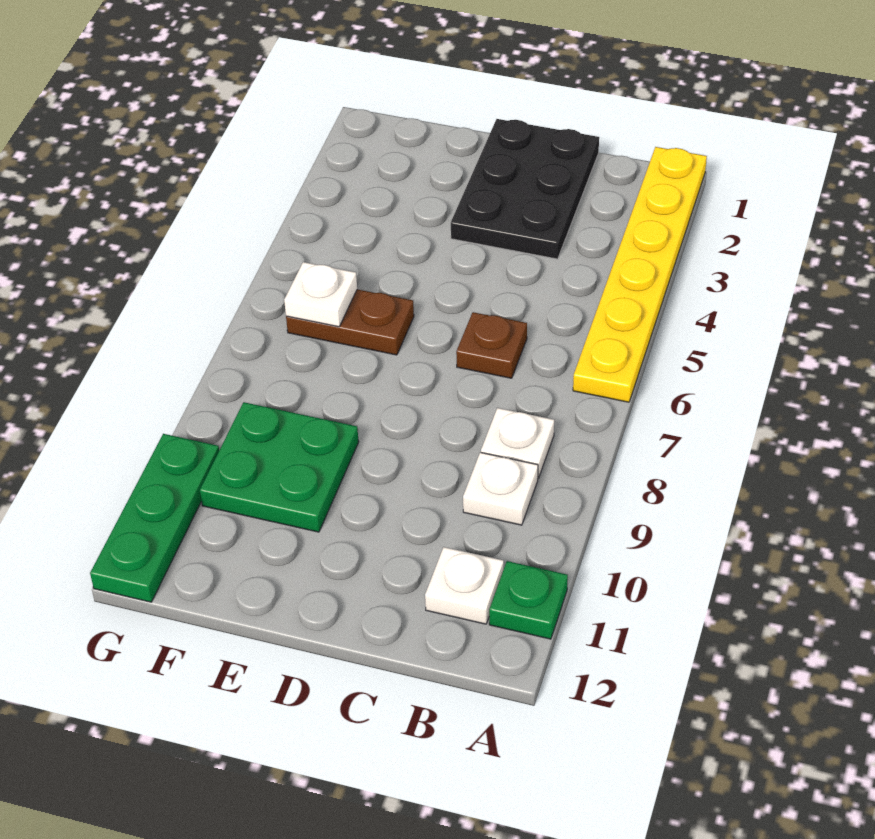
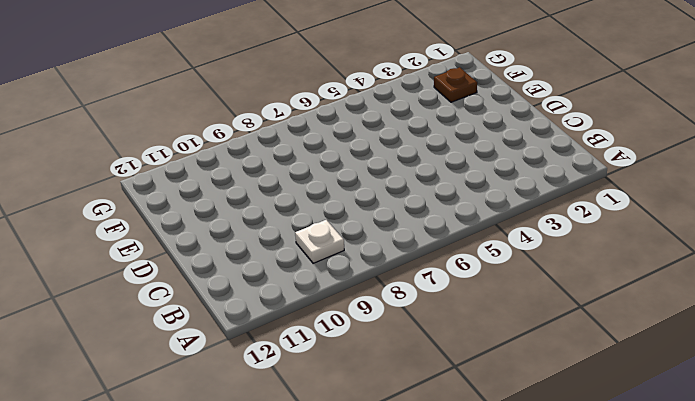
brown plate F2 level 1 -> brown plate C6 level 1
none -> yellow plate A1:A6 level 1
none -> green plate A11 level 1

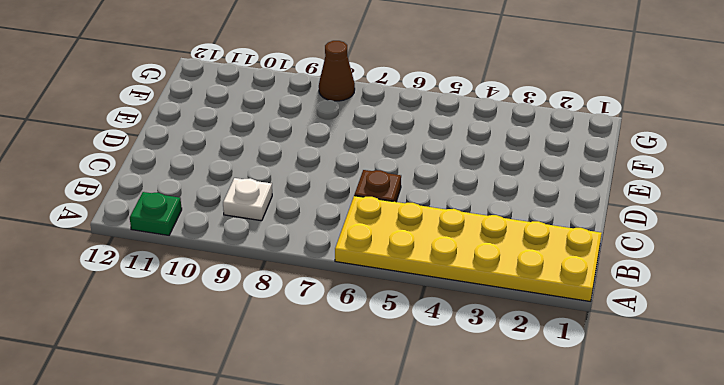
yellow plate A1:B6 level 1 -> yellow plate A1:A6 level 1
brown cone G8 level 1 -> none
none -> white plate B8 level 1
none -> white plate B11 level 1

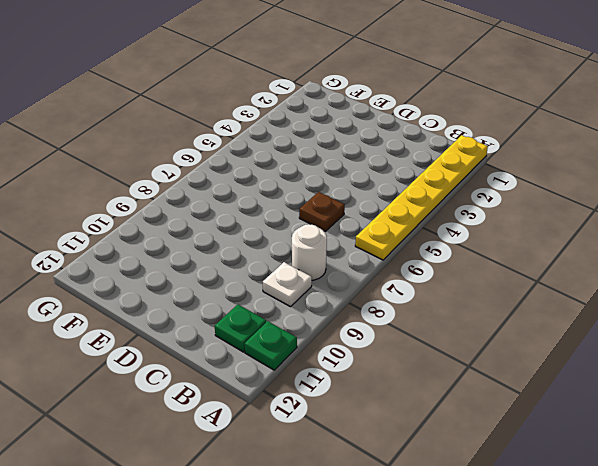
white round brick B8 level 1 -> white plate B8 level 1
green plate B11 level 1 -> white plate B11 level 1
none -> black plate C1:D3 level 1
none -> brown plate E6:F6 level 1

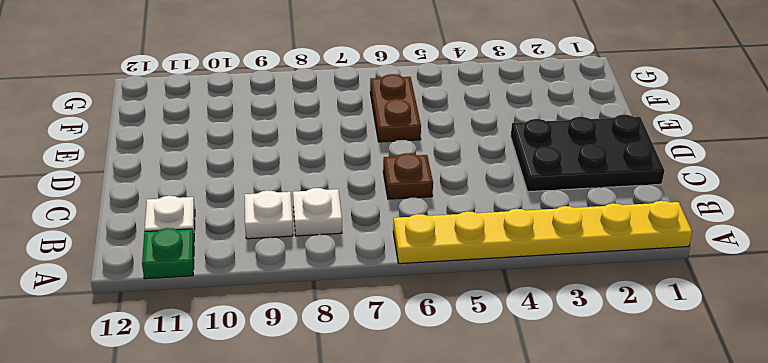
none -> green plate E9:F10 level 1
none -> green plate G10:G12 level 1

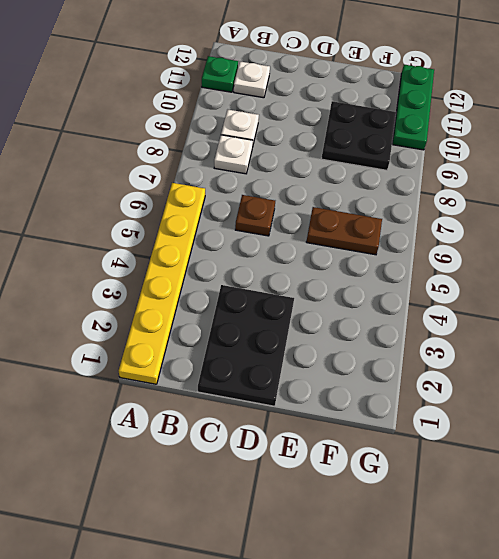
black plate E9:F10 level 1 -> green plate E9:F10 level 1
none -> white plate F6 level 2

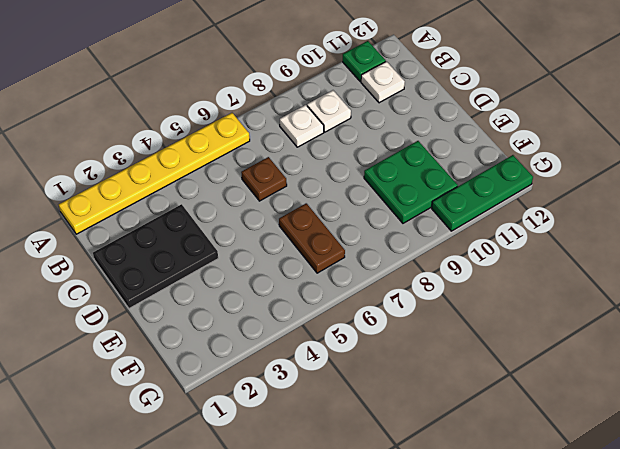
none -> white plate F6 level 2

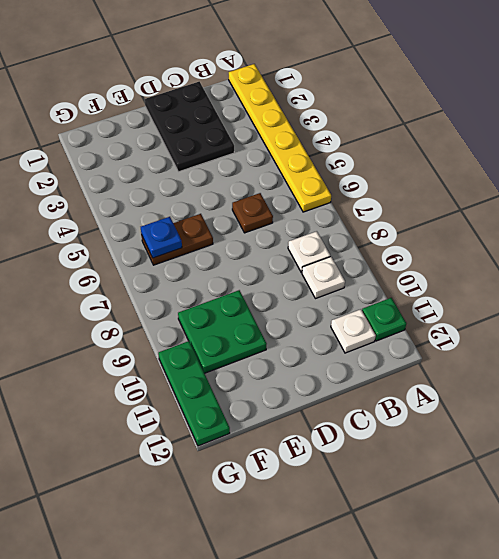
blue plate F6 level 2 -> white plate F6 level 2

